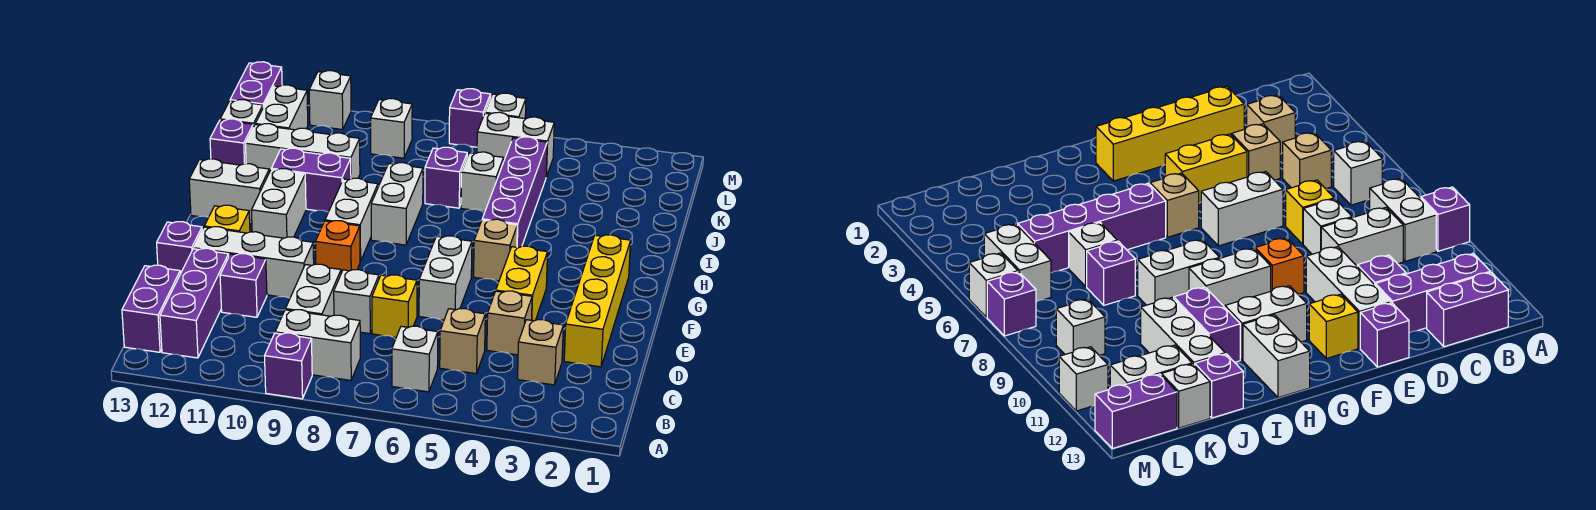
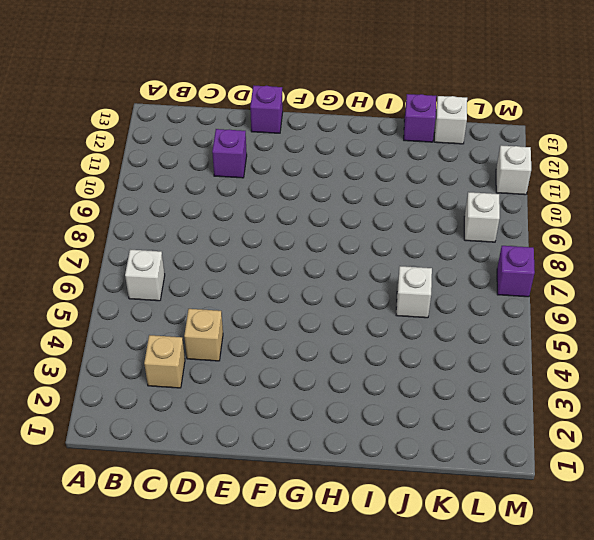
none -> purple brick A9 level 1
none -> white brick B8:B9 level 1
none -> purple brick B12:D12 level 1
none -> purple brick B13:C13 level 1

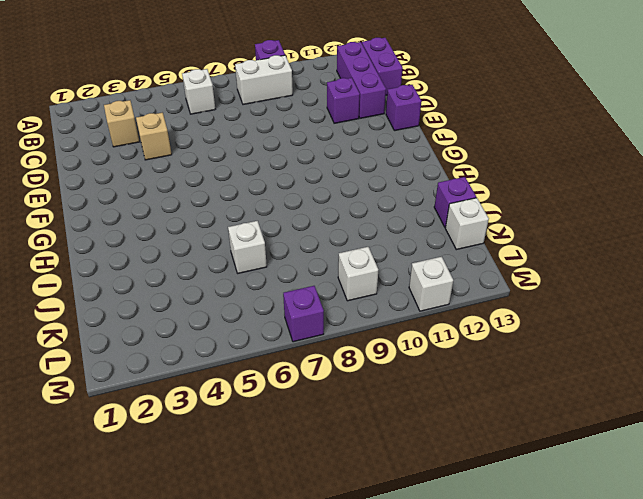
none -> tan brick C5 level 1
none -> white brick C9:D9 level 1
none -> yellow brick D2:G2 level 1
none -> yellow brick D7 level 1

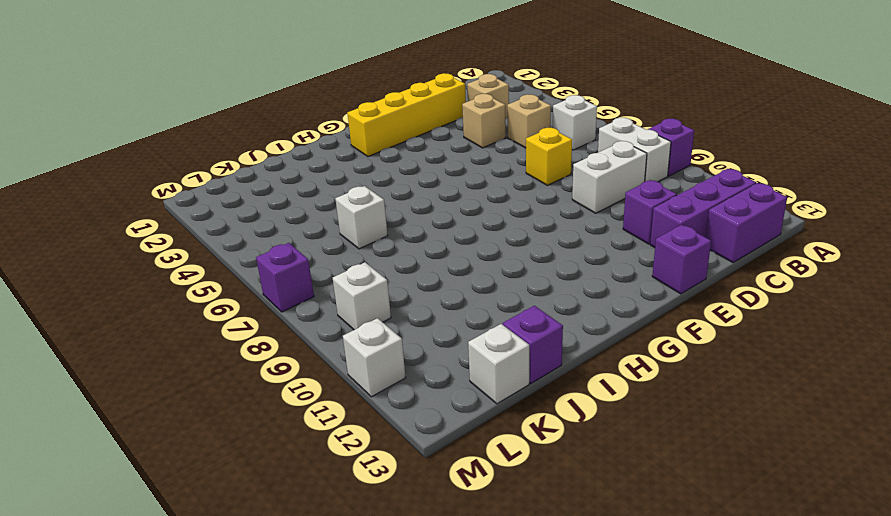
none -> white brick D8 level 1
none -> yellow brick E4:F4 level 1
none -> white brick E6:F6 level 1
none -> white brick E10:E12 level 1

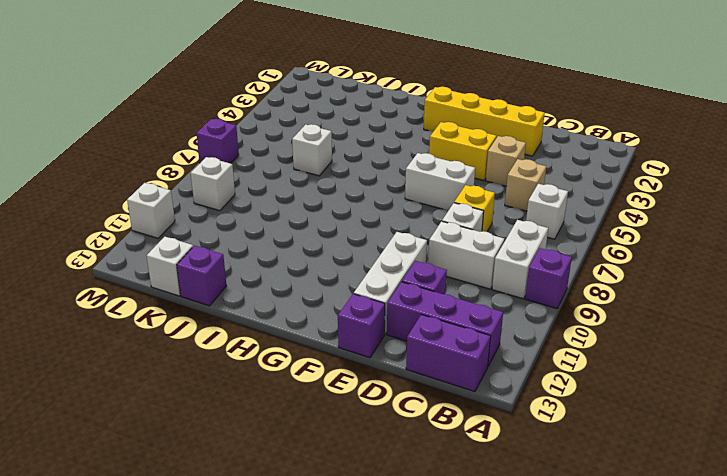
none -> tan brick C3 level 1
none -> orange brick F9 level 1
none -> yellow brick F12 level 1
none -> tan brick G5 level 1

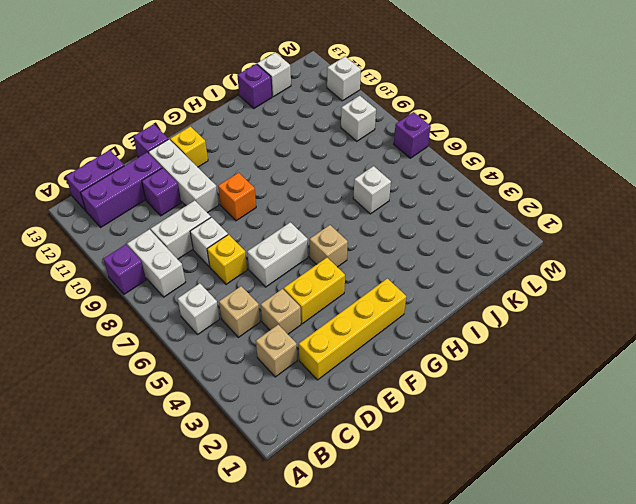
none -> white brick G9:H9 level 1
none -> white brick G11:H11 level 1
none -> purple brick H5:K5 level 1
none -> white brick H8:I8 level 1

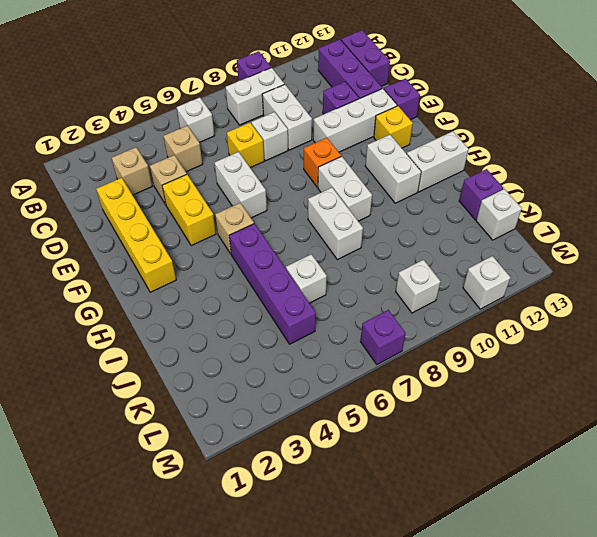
none -> purple brick I10:I11 level 1
none -> purple brick J7 level 1
none -> white brick J10:J12 level 1
none -> white brick K12:L12 level 1

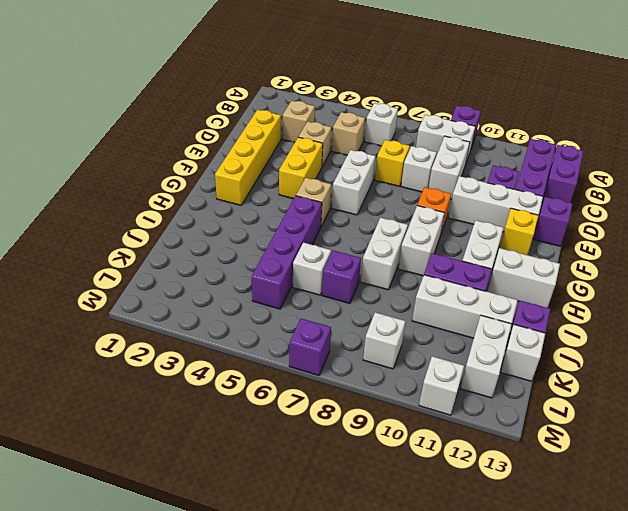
none -> white brick L5:L6 level 1
none -> purple brick L13:M13 level 1
none -> white brick M6 level 1

